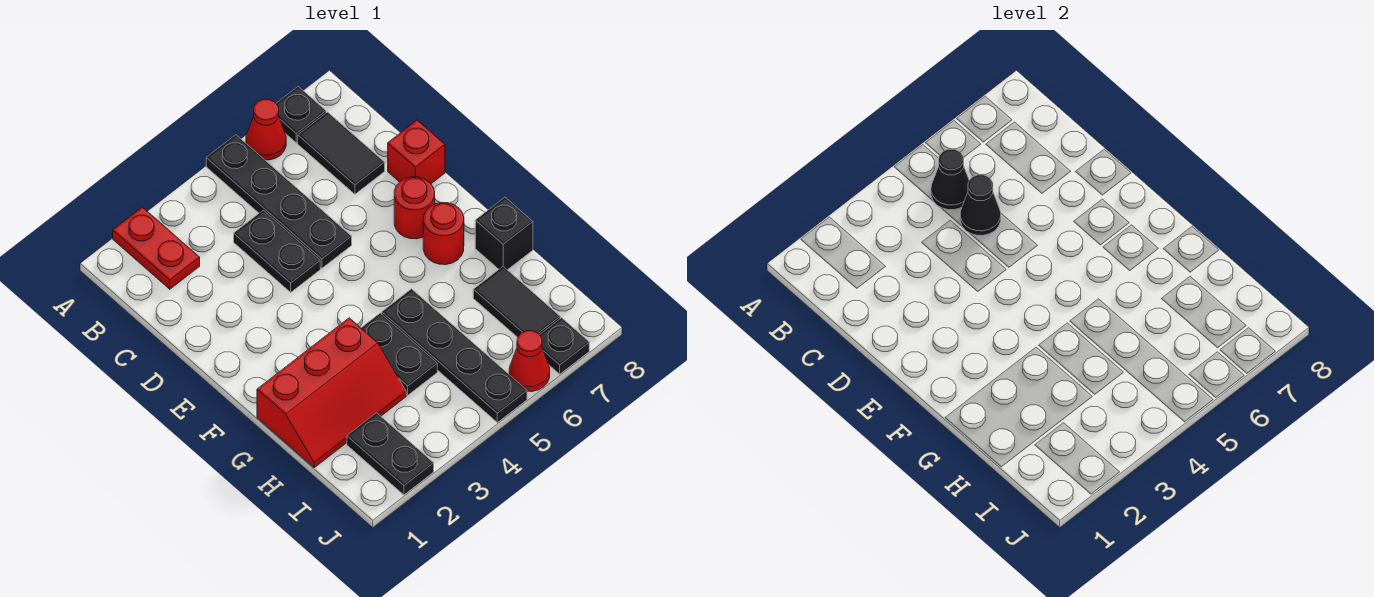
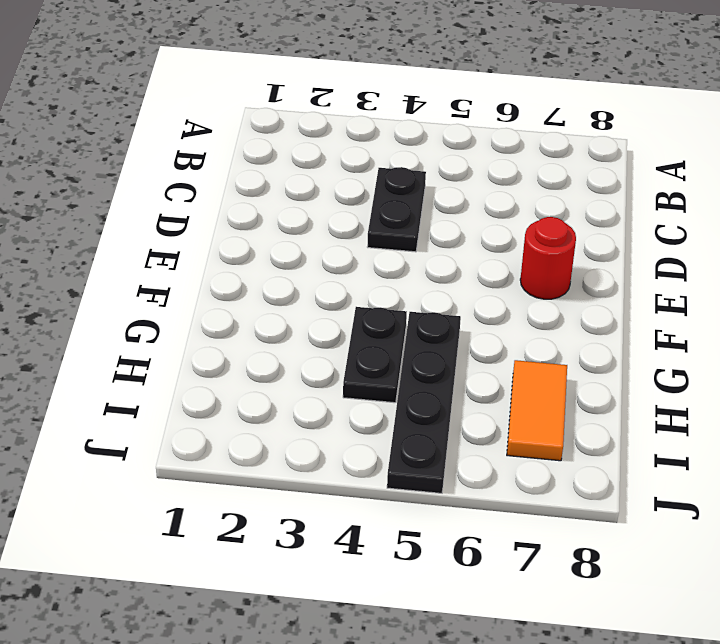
orange tile H7:I7 level 1 -> black tile H7:I7 level 1
none -> red plate A2:B2 level 1
none -> black plate A5:D5 level 1
none -> red cone A6 level 1

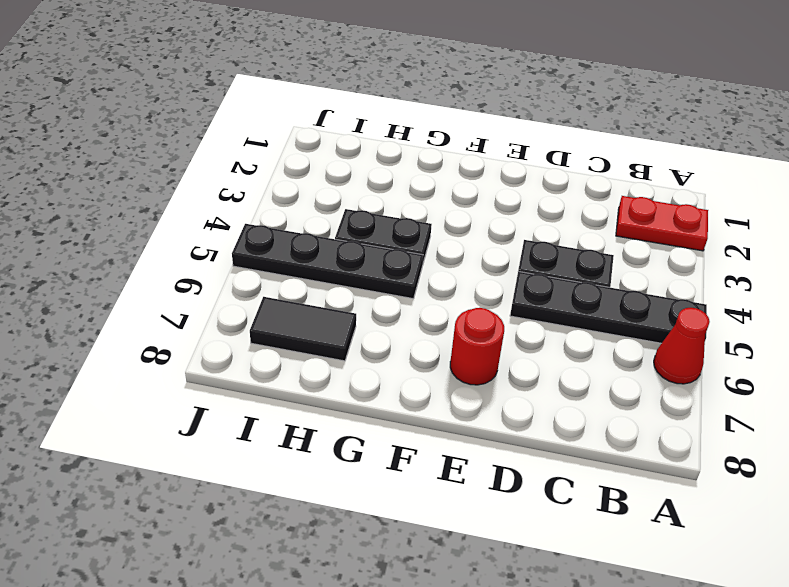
none -> black plate A7 level 1
none -> black tile B7:C7 level 1
none -> red brick D8 level 1

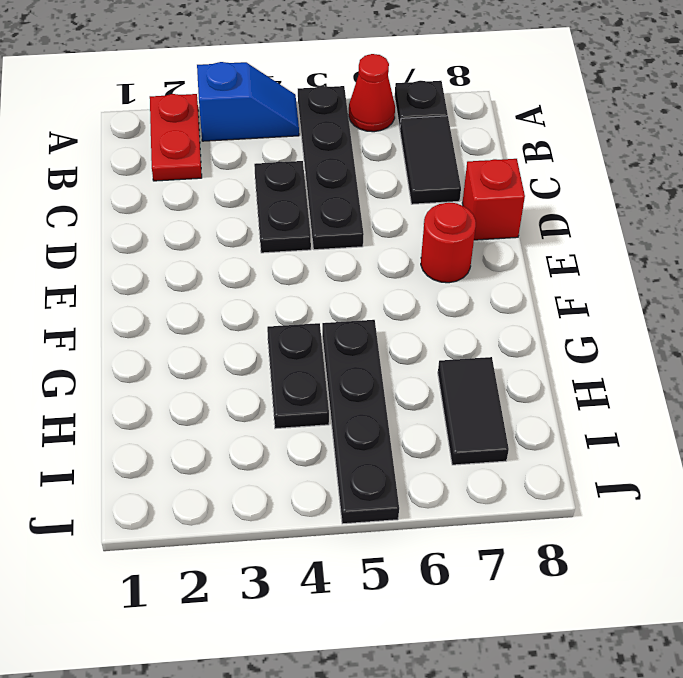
blue slope A3:A4 level 1 top 3 -> none
none -> red round brick F7 level 1
none -> red slope G1:H3 level 1 top G
none -> black brick G8 level 1

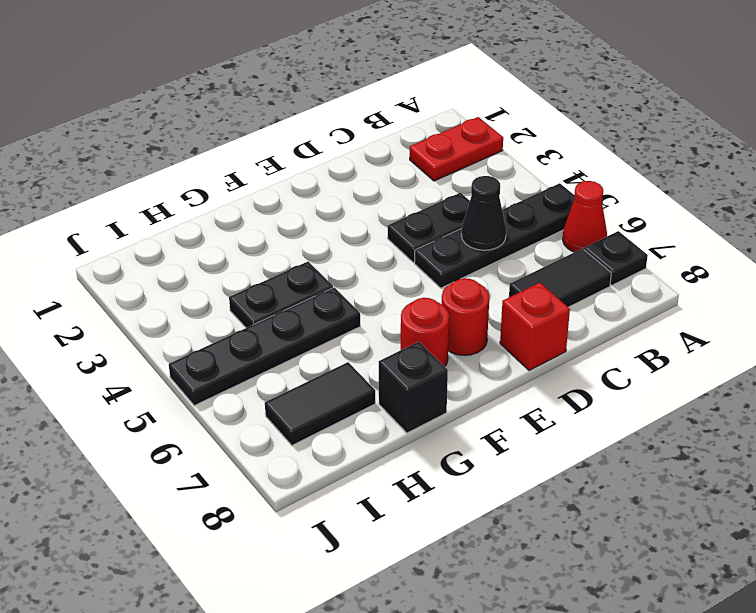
none -> red slope G1:H3 level 1 top G
none -> black plate I2:J2 level 1
none -> red cone J6 level 1

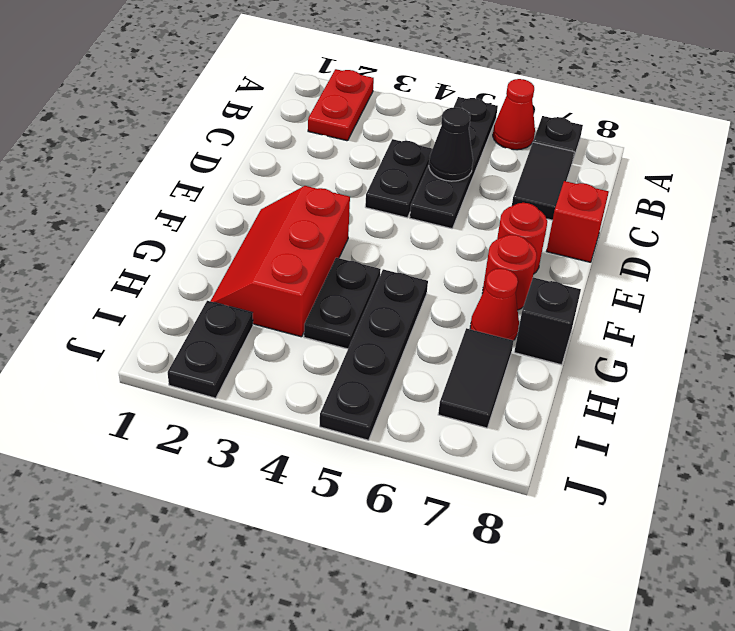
red slope F2:H3 level 1 top 3 -> red slope G1:H3 level 1 top G
red cone G7 level 1 -> red cone J6 level 1
none -> black plate J7 level 1
none -> black cone B5 level 2

